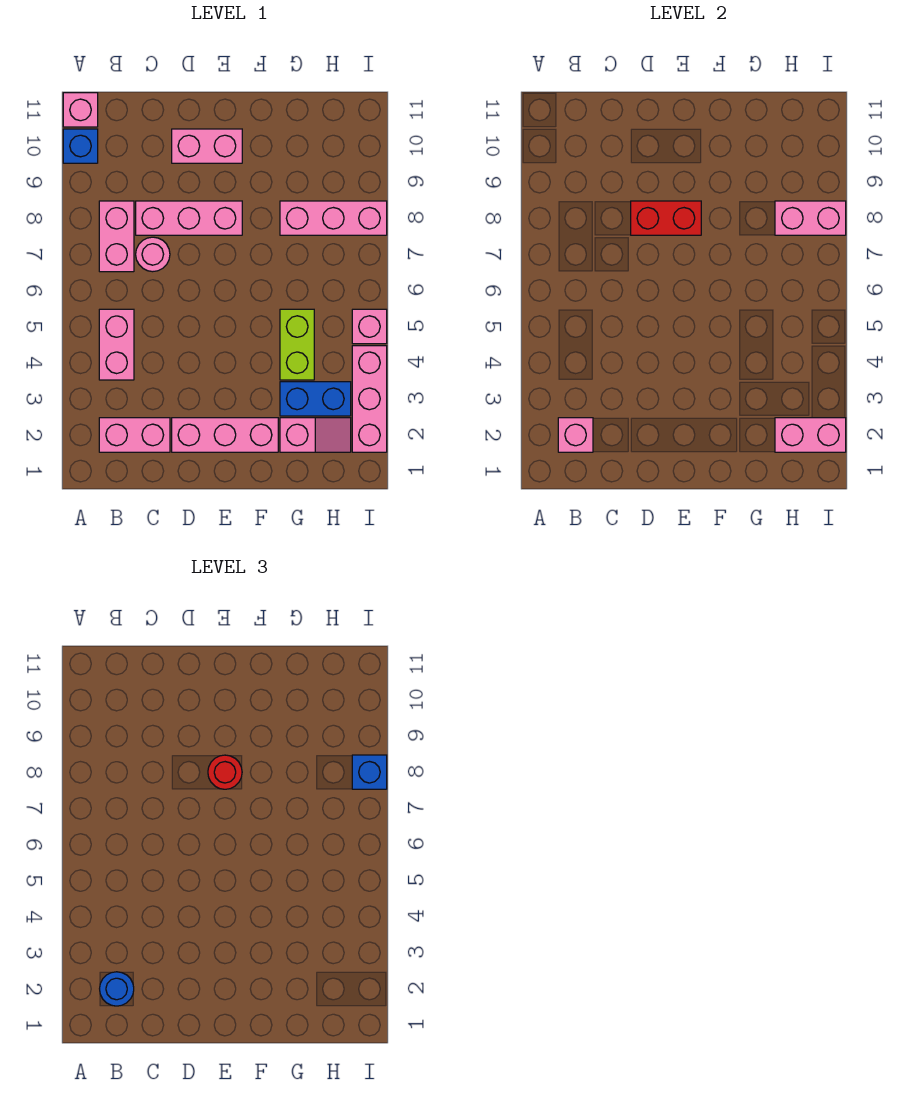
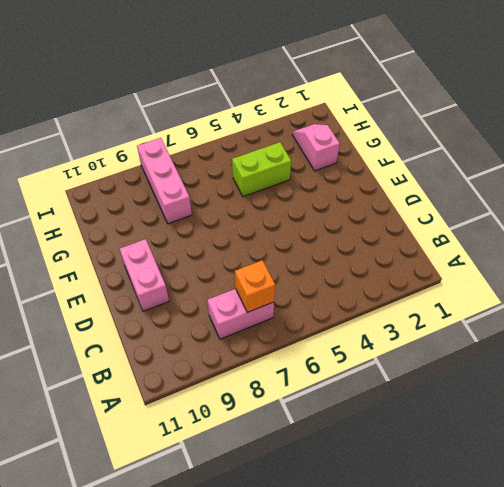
orange brick B7 level 2 -> none
none -> blue brick A10 level 1
none -> pink brick A11 level 1
none -> pink brick B2:C2 level 1

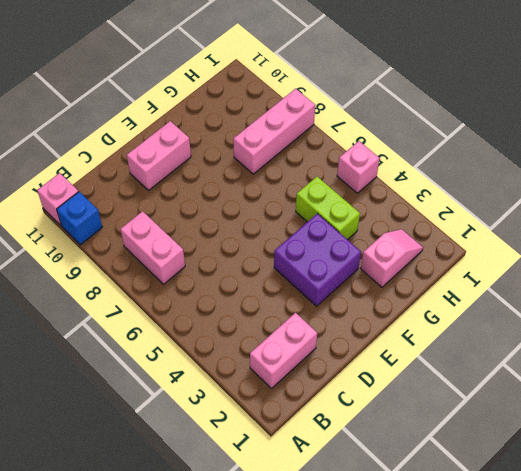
purple brick E3:F4 level 1 -> none
none -> pink brick B4:B5 level 1
none -> pink round brick C7 level 1
none -> pink brick C8:E8 level 1

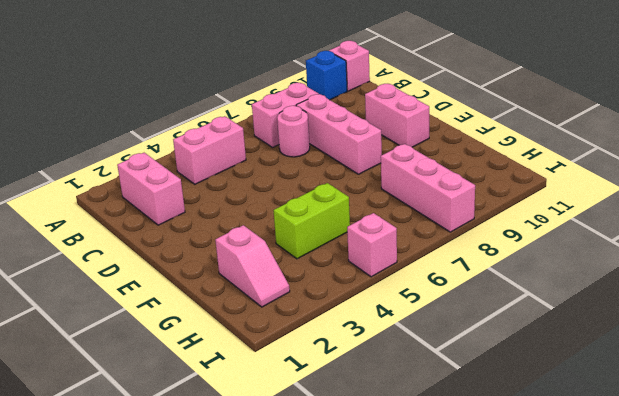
none -> pink brick D2:F2 level 1
none -> blue brick G3:H3 level 1
none -> pink brick I2:I4 level 1

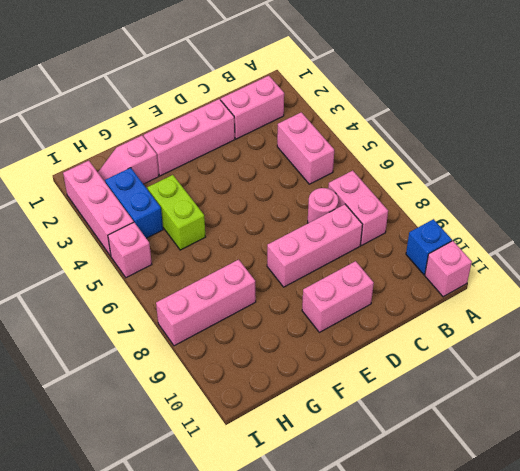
blue brick H3:H4 level 1 -> blue brick G3:H3 level 1
none -> pink brick B2 level 2
none -> red brick D8:E8 level 2
none -> pink brick H2:I2 level 2

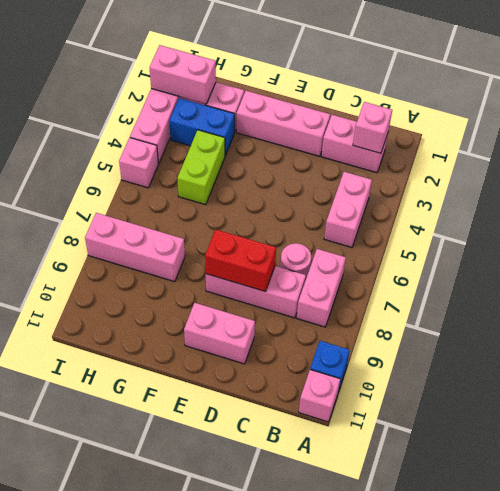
none -> pink brick H8:I8 level 2
none -> blue round brick B2 level 3
none -> red round brick E8 level 3

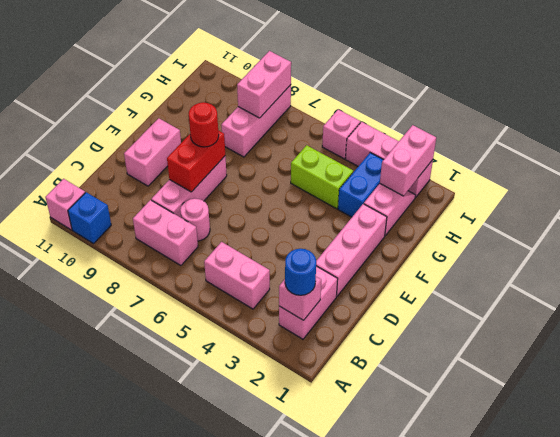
none -> blue brick I8 level 3

